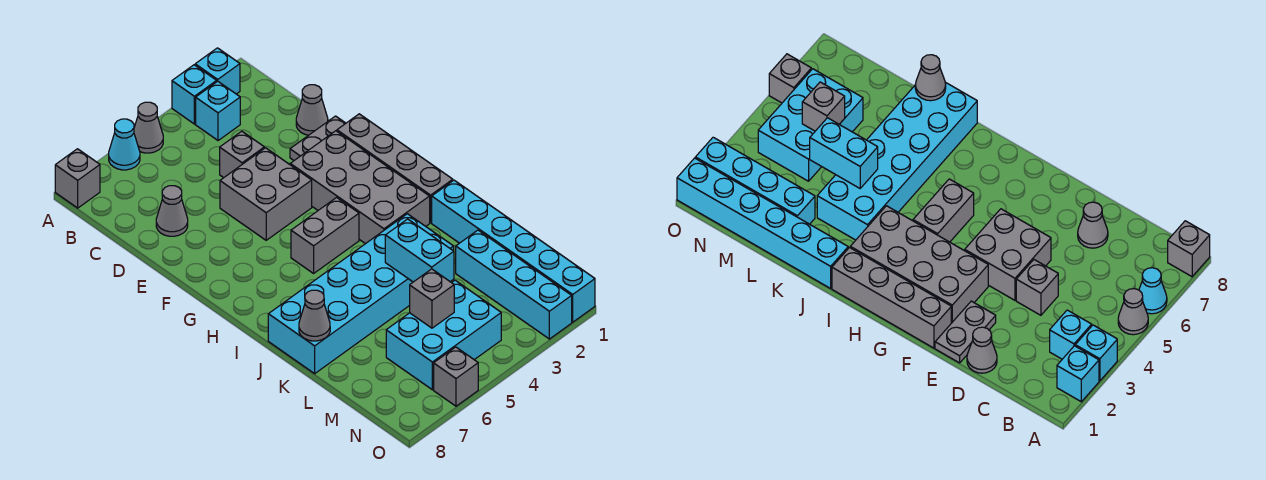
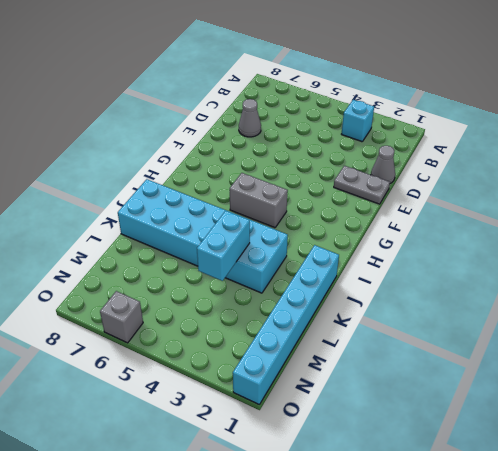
none -> cyan brick A2 level 1
none -> cyan brick A3 level 1
none -> grey cone A5 level 1

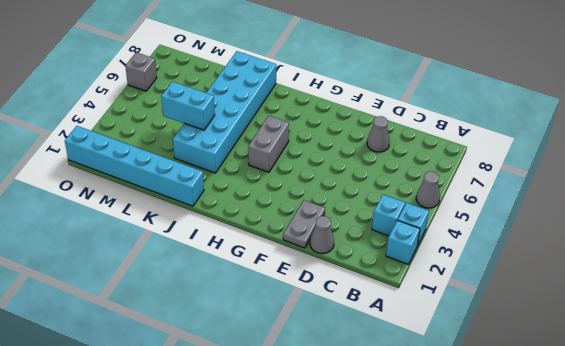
none -> cyan cone A6 level 1
none -> grey brick A8 level 1
none -> grey brick D4 level 1

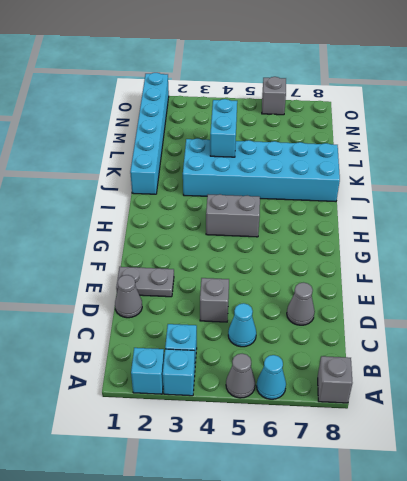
cyan cone C5 level 1 -> none
none -> grey brick E4:F5 level 1
none -> grey brick F1:I1 level 1
none -> grey brick F2:I3 level 1

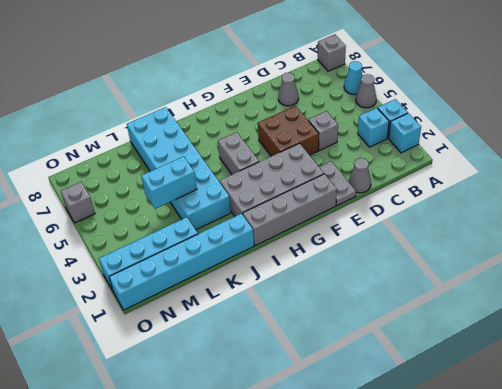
brown brick E4:F5 level 1 -> grey brick E4:F5 level 1
none -> cyan brick M4:N6 level 1
none -> grey cone K8 level 2
none -> grey brick M5 level 2

